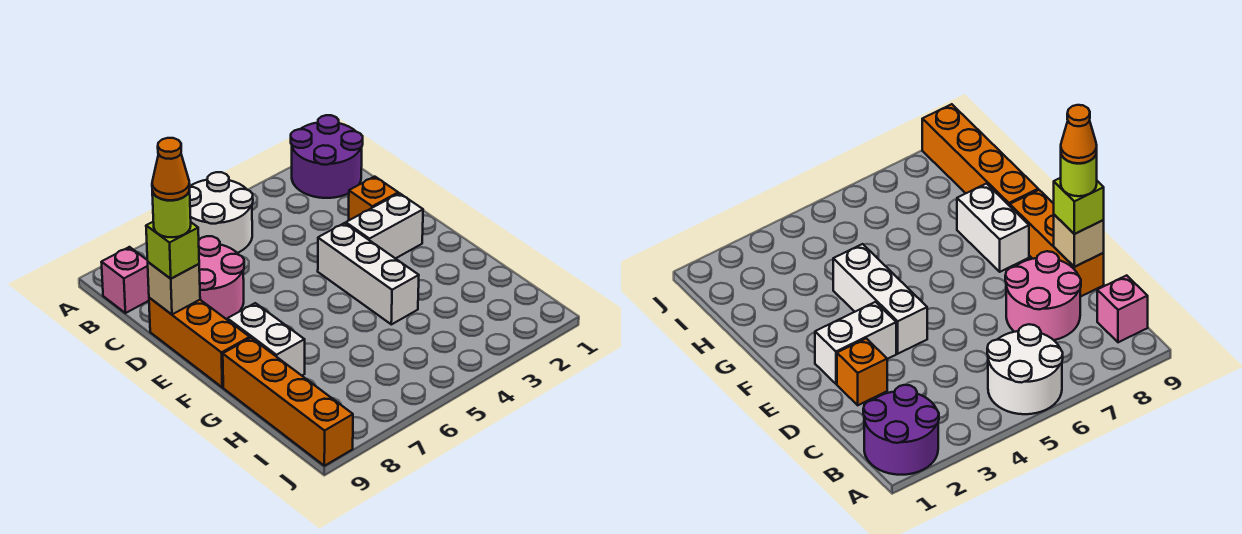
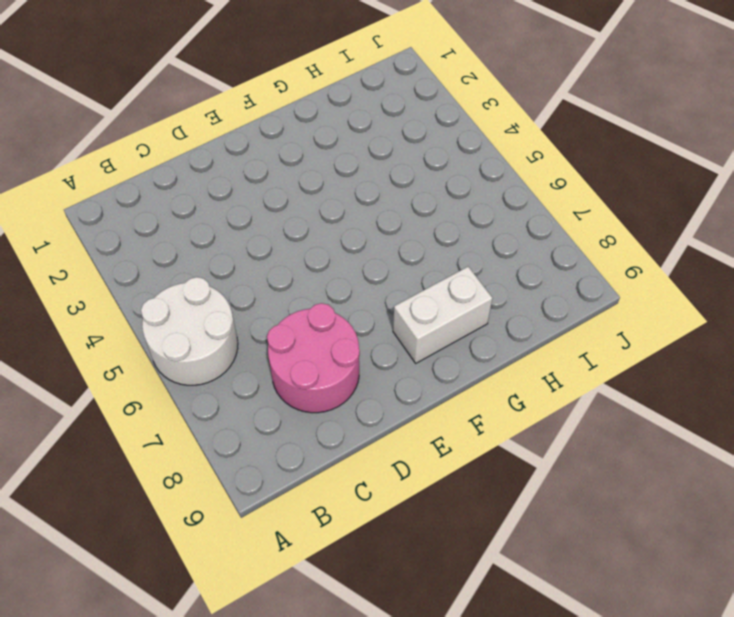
none -> purple round brick A1:B2 level 1
none -> pink brick B9 level 1
none -> orange brick D2 level 1

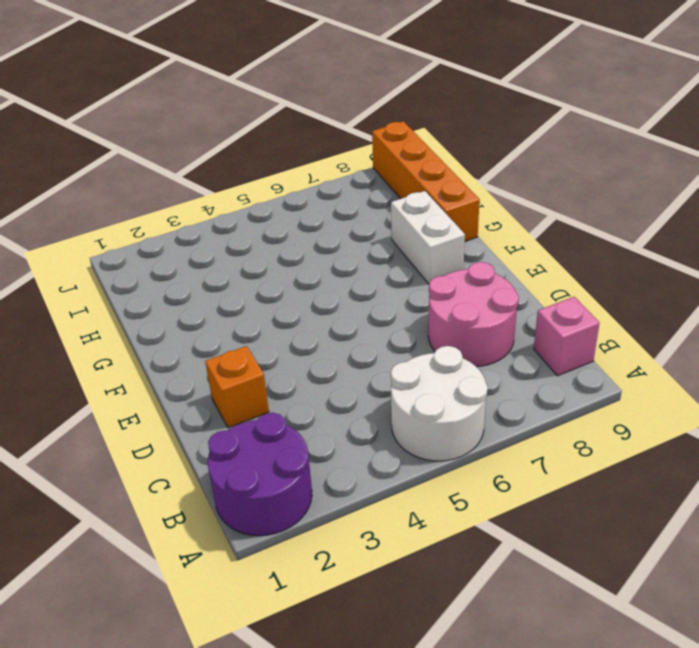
none -> orange brick D9:F9 level 1
none -> white brick E2:E3 level 1
none -> white brick E4:G4 level 1

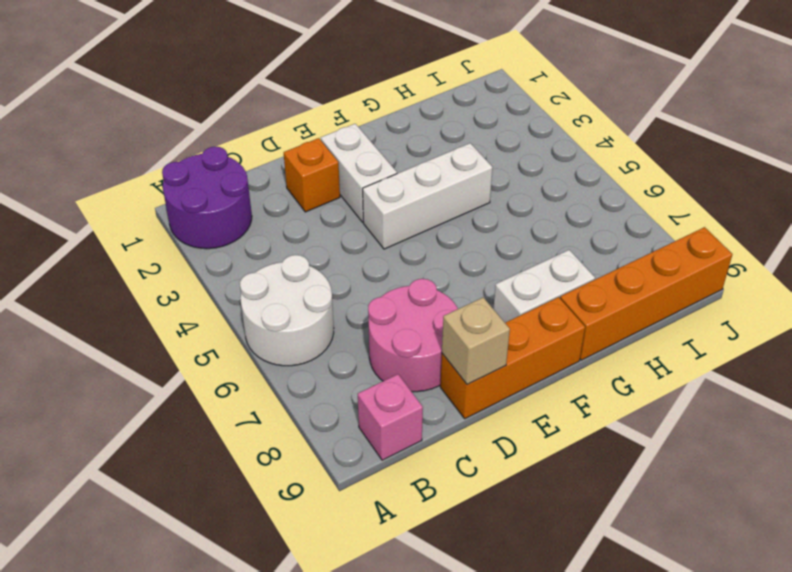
none -> lime brick D9 level 3
none -> lime round brick D9 level 4
none -> orange cone D9 level 5

